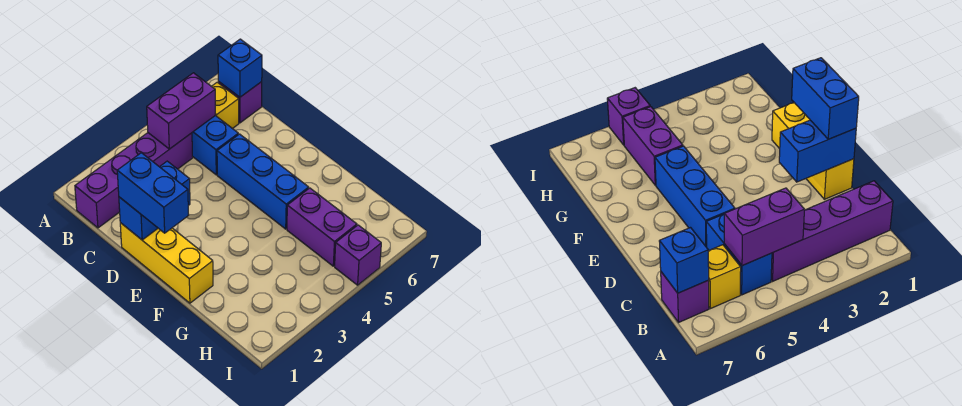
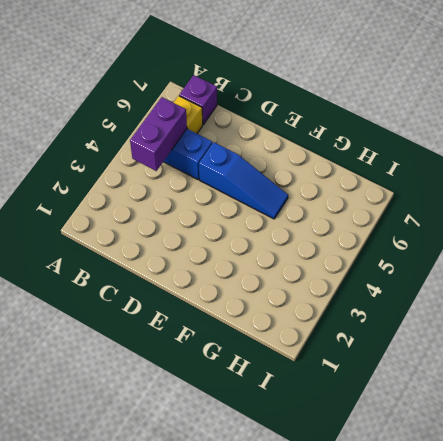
blue slope D5:F5 level 1 top D -> blue brick D5:F5 level 1
none -> purple brick B1:B4 level 1
none -> yellow brick D1:F1 level 1
none -> purple brick G5:H5 level 1

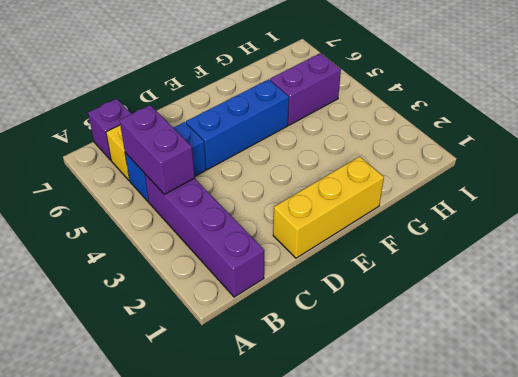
none -> purple brick I5 level 1
none -> blue brick B7 level 2
none -> blue brick D1:D2 level 2

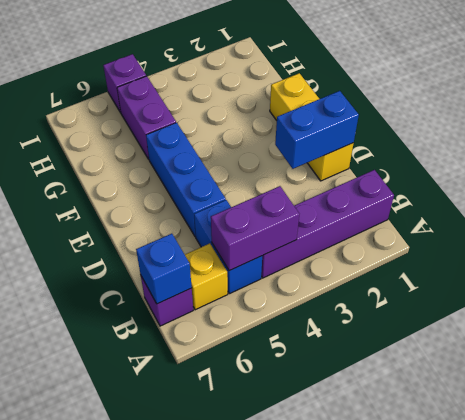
none -> blue brick D1:E1 level 3

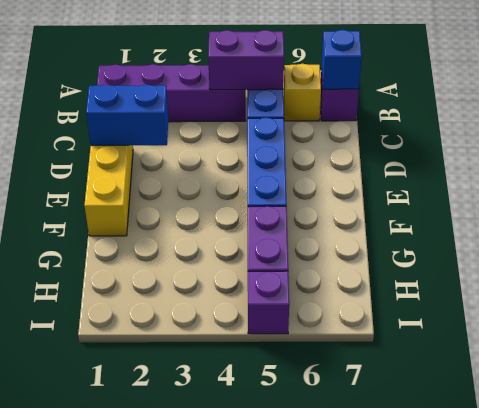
none -> blue brick D1:E1 level 3

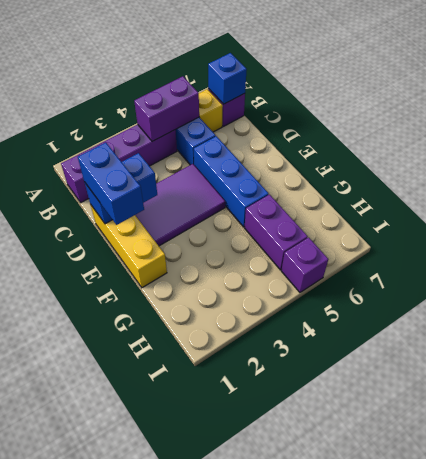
purple tile D2:E4 level 1 -> none

